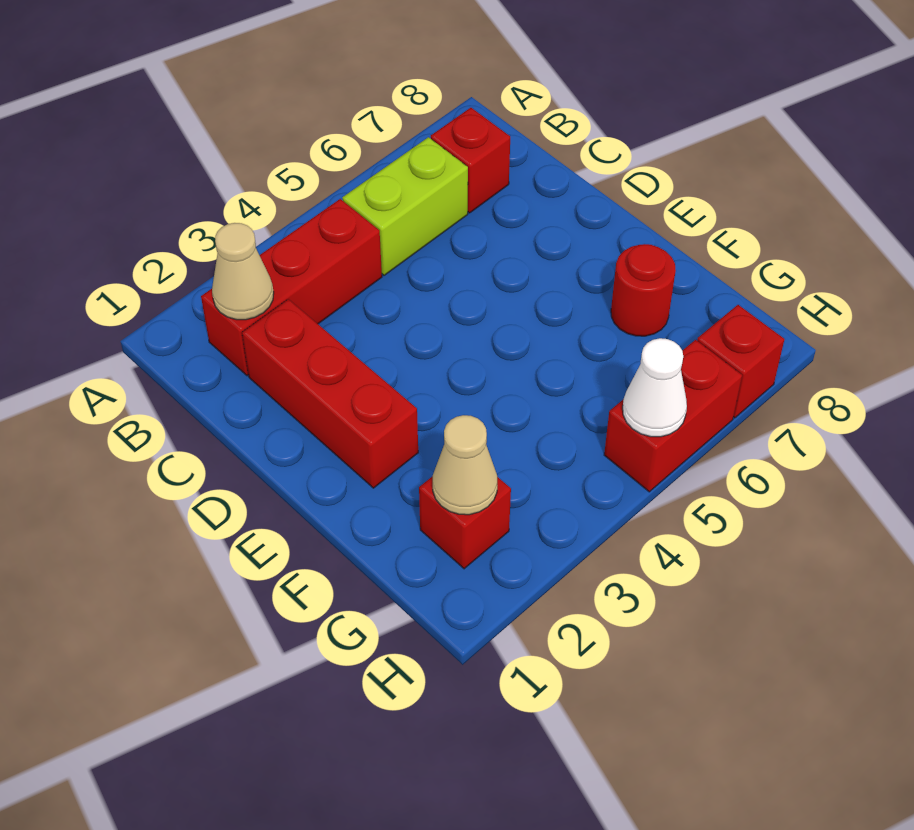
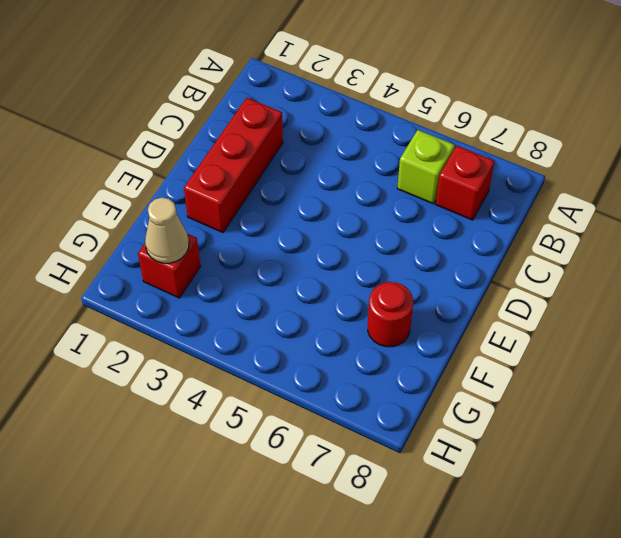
lime brick B6 level 1 -> lime brick B5:B6 level 1
none -> red brick B2:B4 level 1
none -> red brick H5:H6 level 1

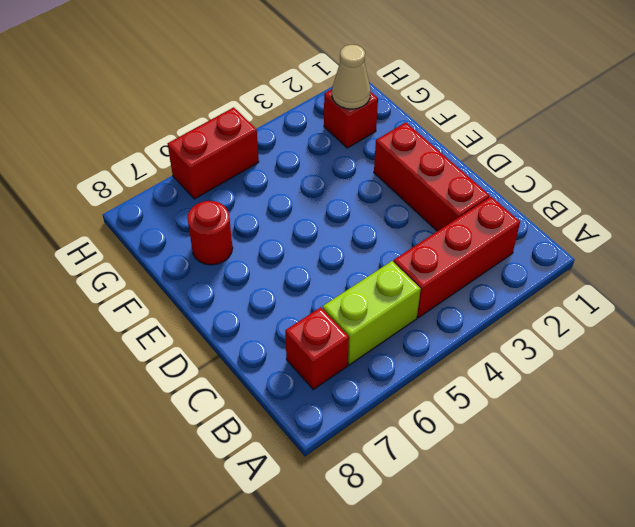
none -> red brick H7 level 1
none -> tan cone B2 level 2

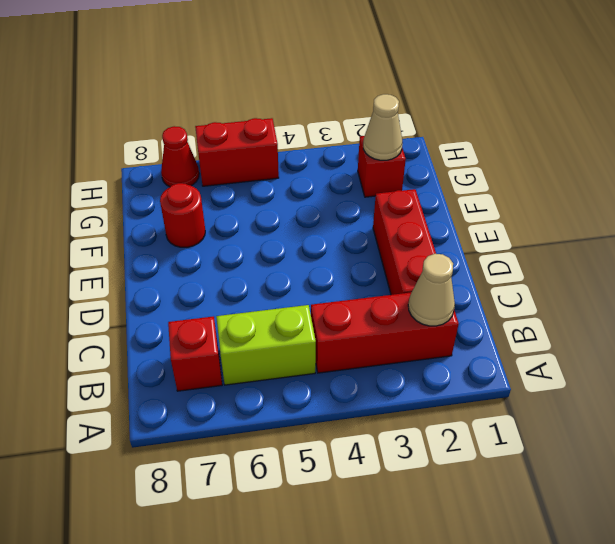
red cone H7 level 1 -> red brick H7 level 1
none -> white cone H5 level 2

